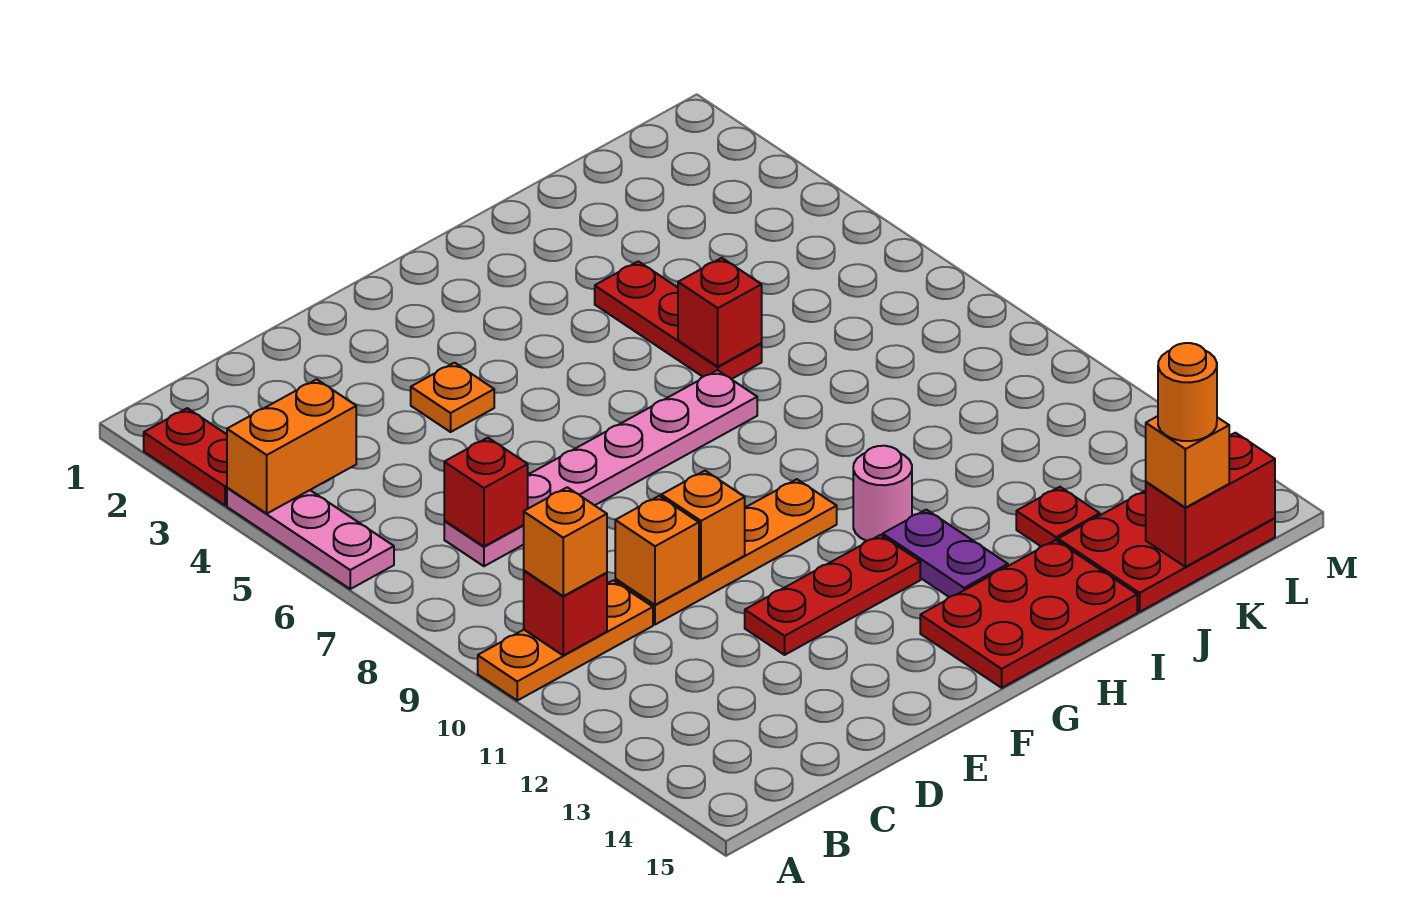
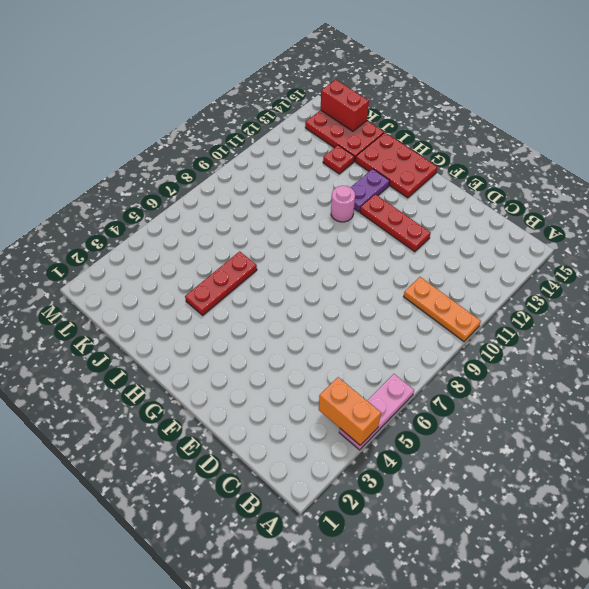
none -> red plate A2:A3 level 1
none -> pink plate C7:H7 level 1
none -> orange plate D10:G10 level 1

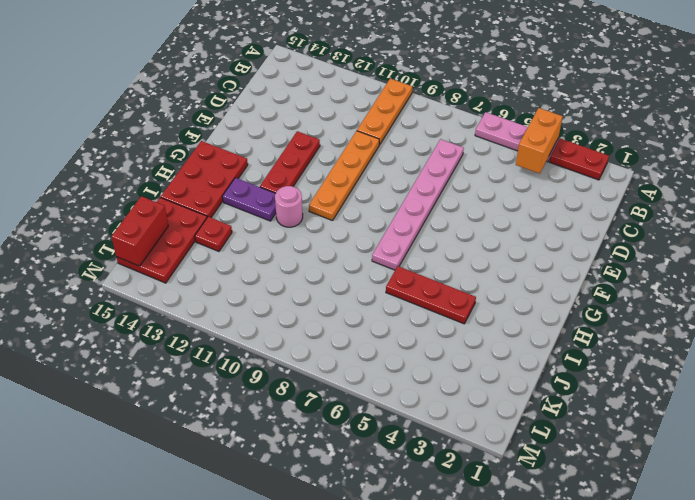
none -> orange plate E4 level 1
none -> red brick B10 level 2
none -> red brick C7 level 2

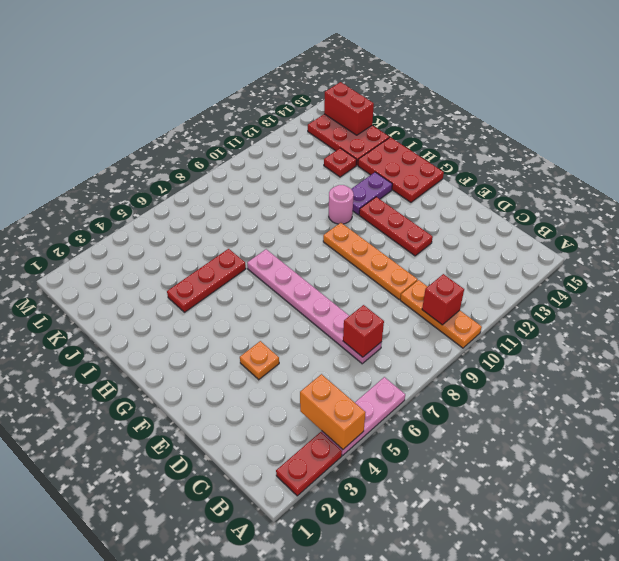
none -> orange brick D10 level 2
none -> orange brick E10 level 2
none -> red brick I6 level 2

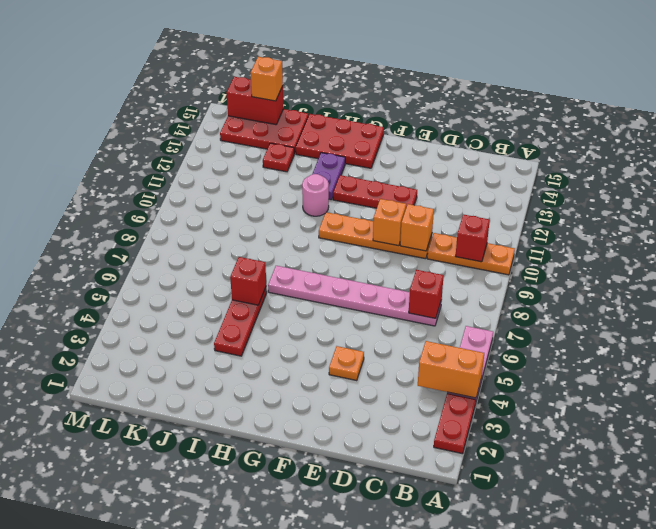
none -> orange brick B10 level 3
none -> orange round brick K15 level 4

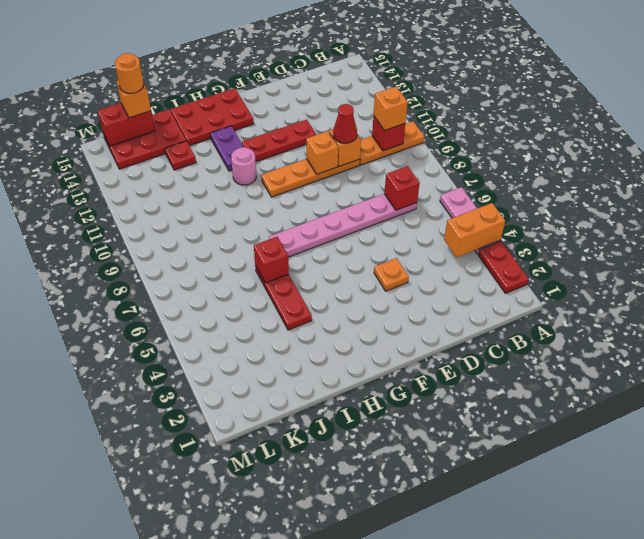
red cone D10 level 3 -> none

